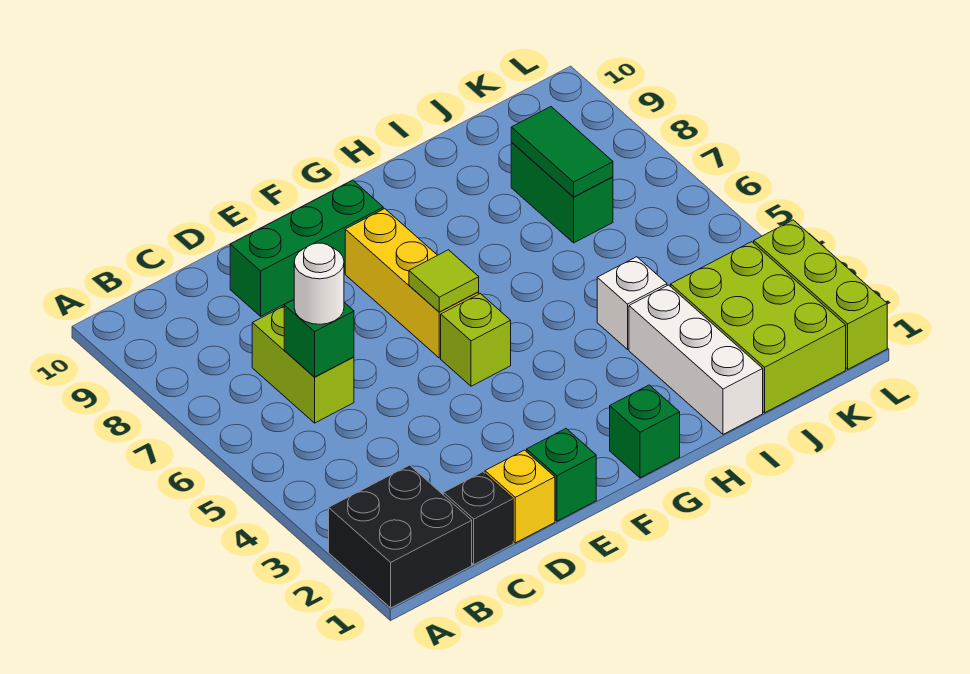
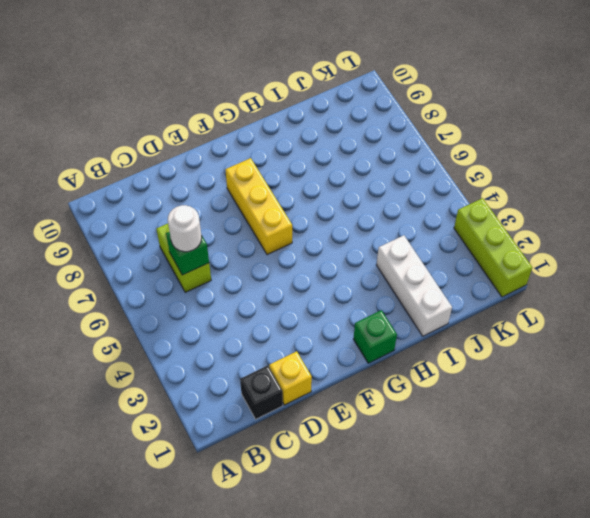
none -> black brick A1:B2 level 1
none -> green brick D9:F9 level 1
none -> green brick E1 level 1

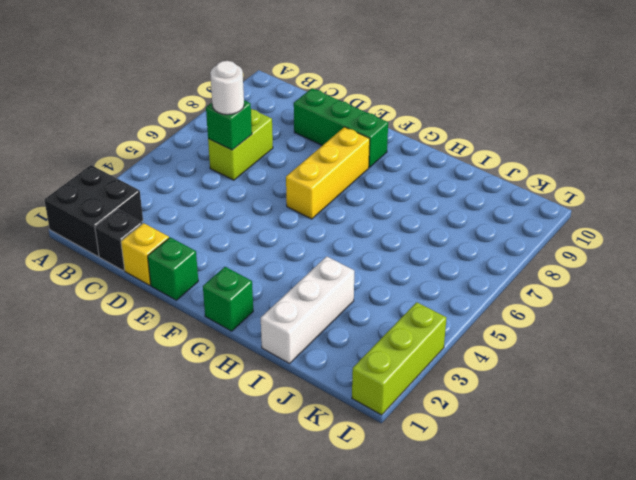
none -> lime brick F5 level 1
none -> white brick I4 level 1
none -> lime brick J1:K3 level 1

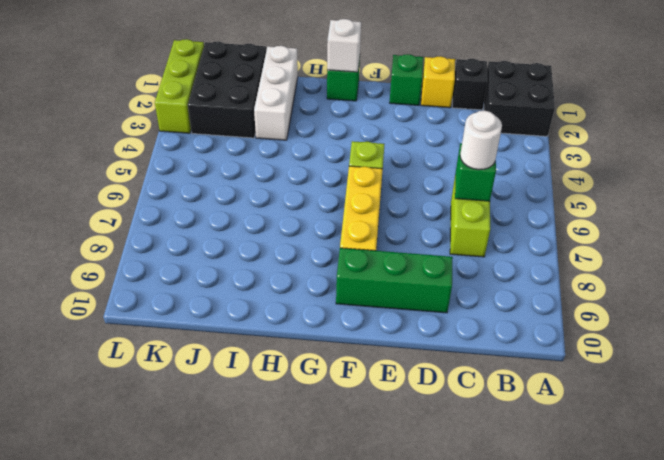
white brick G1 level 2 -> white brick I4 level 1
black brick J1:K3 level 1 -> lime brick J1:K3 level 1
none -> green brick J7:J8 level 1
none -> lime tile F6 level 2
none -> green tile J7:J8 level 2

